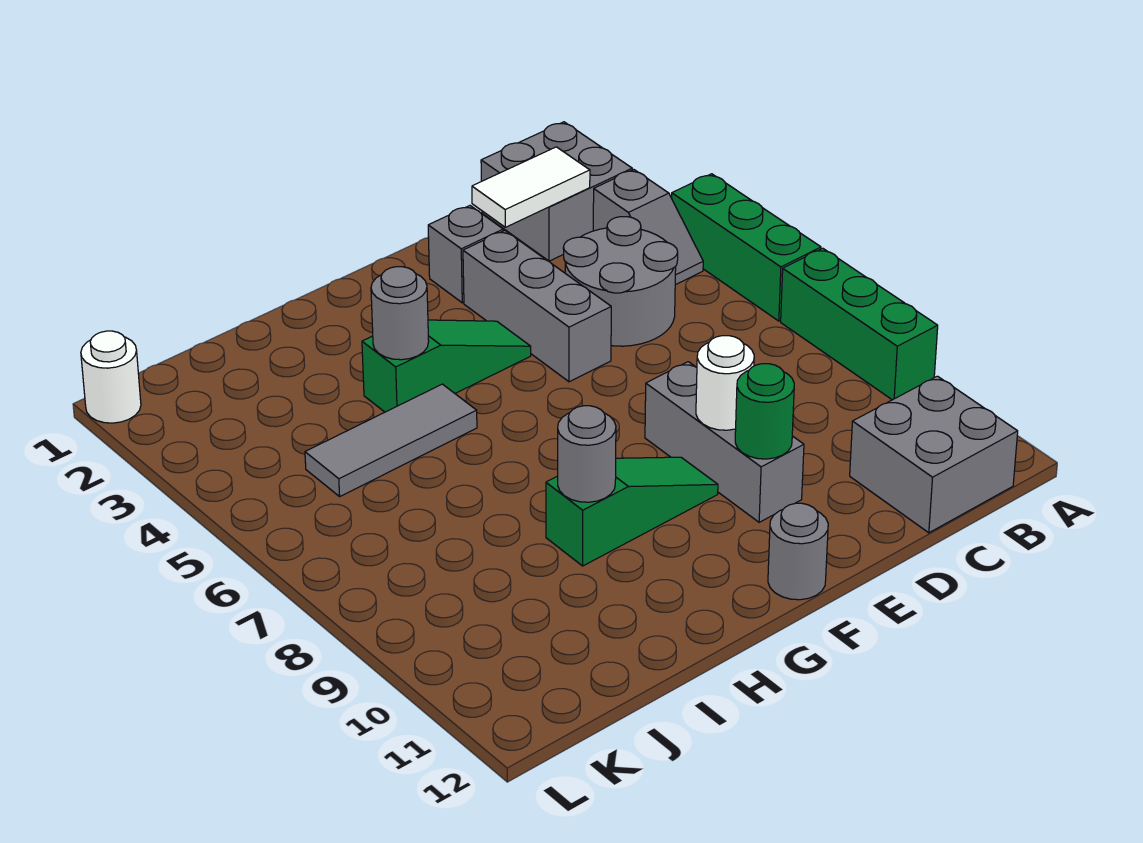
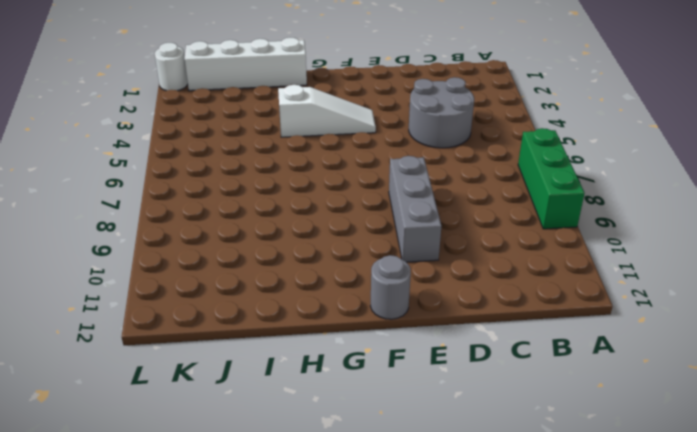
white slope F4:H4 level 1 top H -> green slope F4:H4 level 1 top H
white brick H1:K1 level 1 -> none
none -> green brick A4:A6 level 1
none -> grey brick B1:C2 level 1
none -> grey slope B3:B4 level 1 top 3

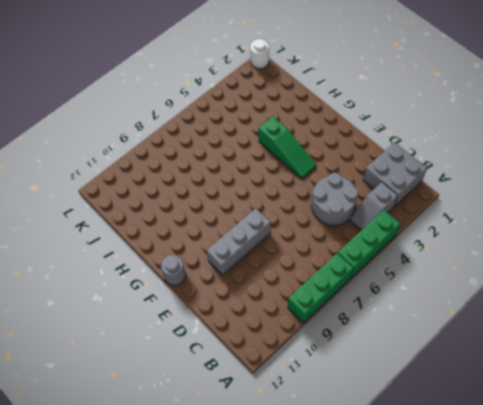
none -> grey brick B11:C12 level 1
none -> grey brick E2 level 1
none -> grey brick E3:E5 level 1

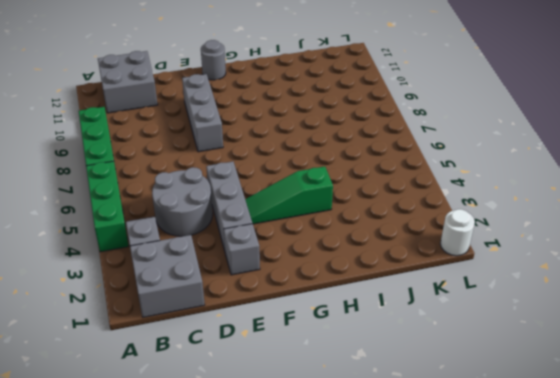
none -> green slope F9:H9 level 1 top H
none -> grey tile H5:J5 level 1
none -> white tile C2:D2 level 2

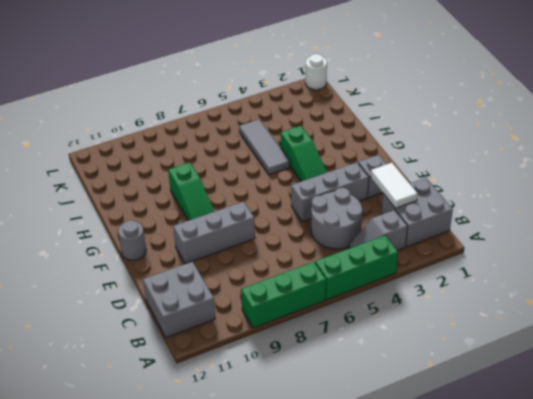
none -> white round brick E9 level 2
none -> green round brick E10 level 2
none -> grey round brick H4 level 2

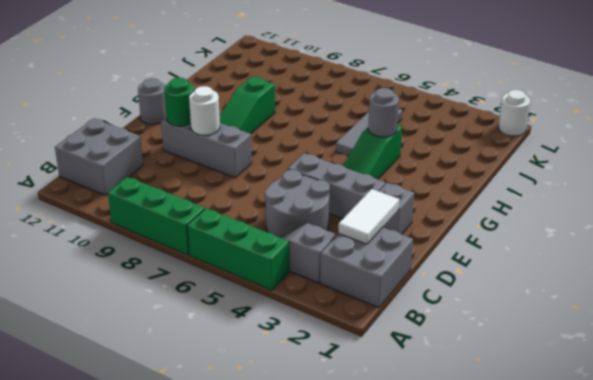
none -> grey round brick H9 level 2

